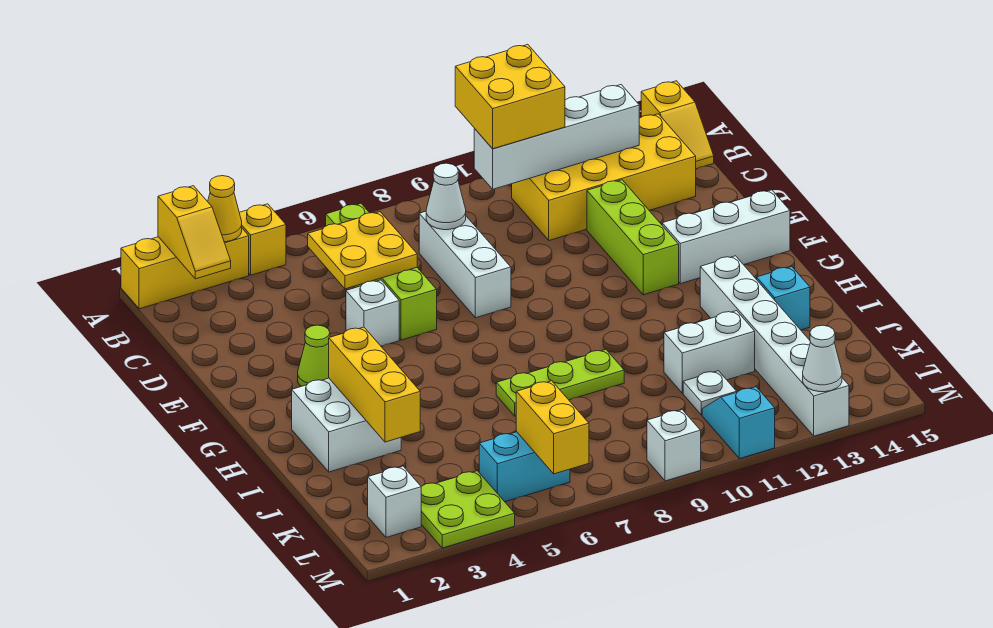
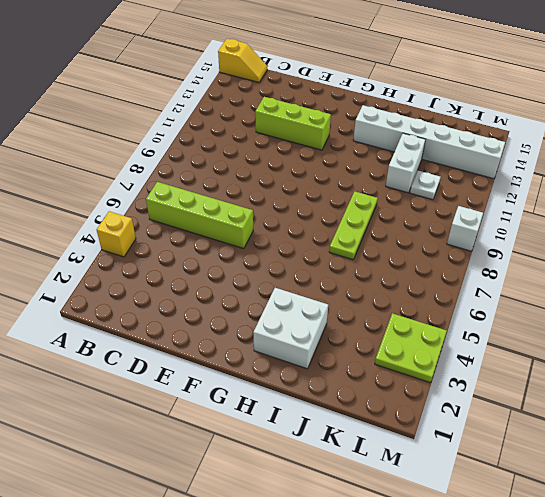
none -> yellow brick A1:A3 level 1
none -> yellow brick B11:C14 level 1
none -> white brick C8:E8 level 1
none -> white brick E5 level 1

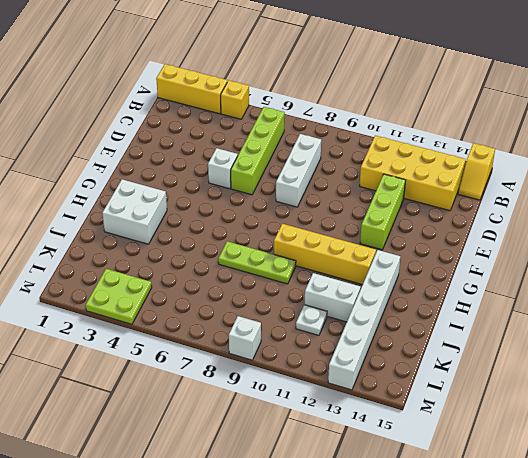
yellow brick H9:H12 level 1 -> none
none -> lime cone F3 level 1
none -> white brick F13:F15 level 1
none -> cyan brick I14 level 1
none -> white brick L2 level 1

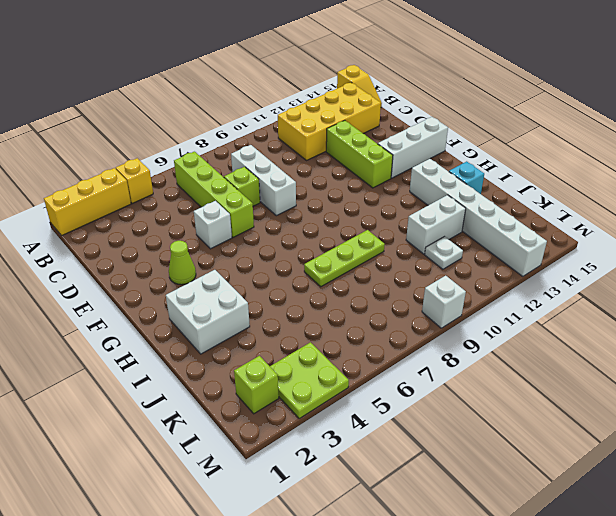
lime brick D7 level 1 -> none
lime brick L2 level 1 -> white brick L2 level 1
none -> cyan brick L5:L6 level 1
none -> cyan slope L11:M11 level 1 top M
none -> yellow slope A2:B2 level 2 top A
none -> yellow cone A3 level 2

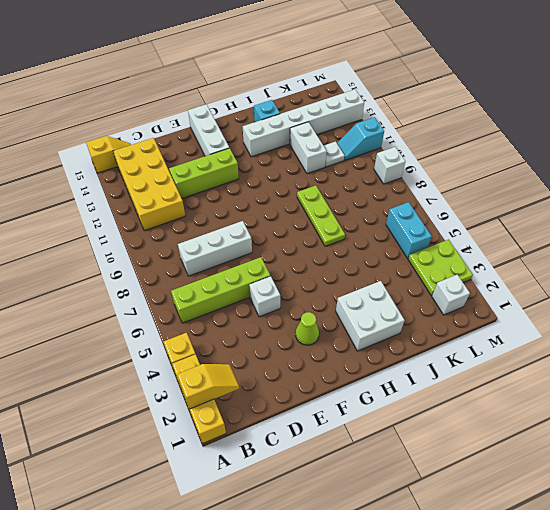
none -> yellow cone A3 level 2
none -> white brick B10:B13 level 2
none -> yellow plate C5:D6 level 2
none -> white cone C8 level 2

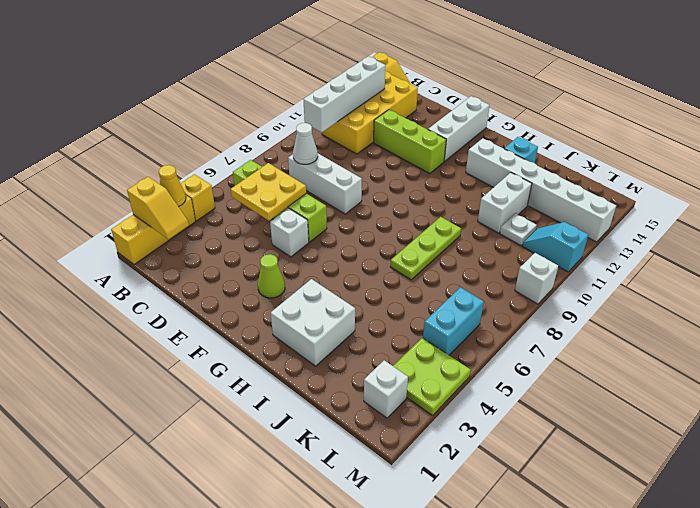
none -> yellow brick H3:J3 level 2
none -> yellow brick L6:M6 level 2
none -> white cone M13 level 2
none -> yellow brick A10:B11 level 3

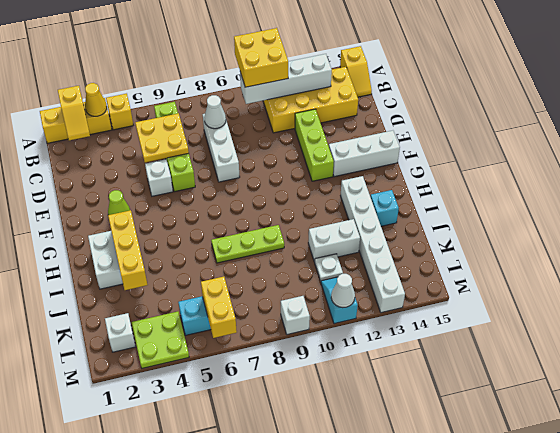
white cone M11 level 2 -> white cone M13 level 2

